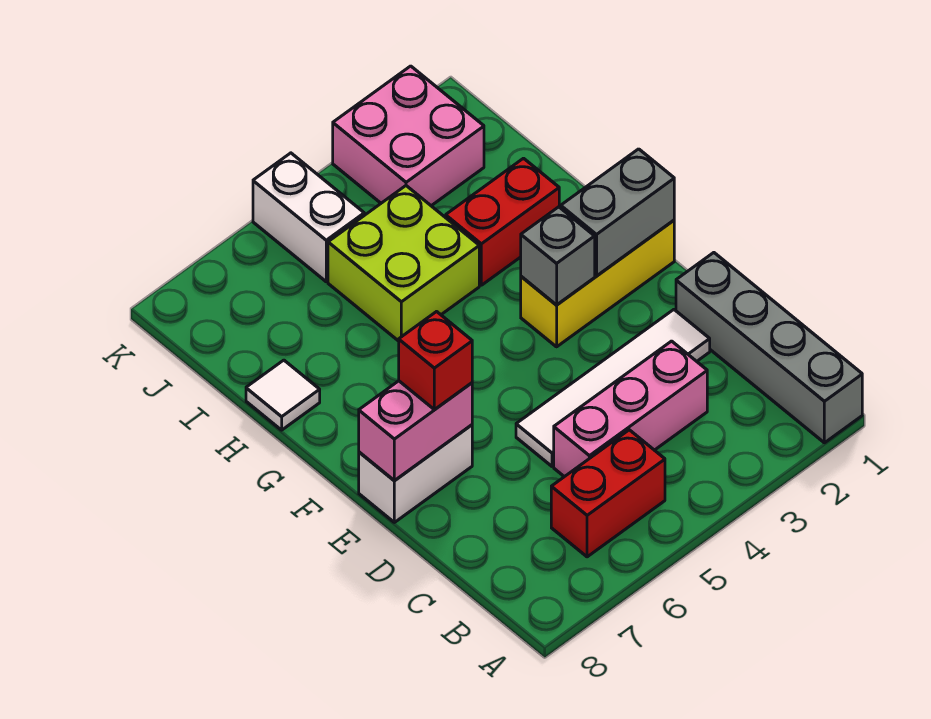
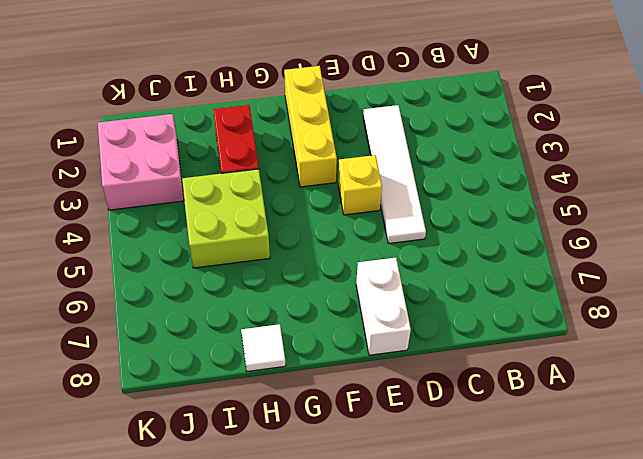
yellow brick E4 level 1 -> none
none -> grey brick A1:D1 level 1
none -> red brick B5:B6 level 1
none -> pink brick C3:C5 level 1

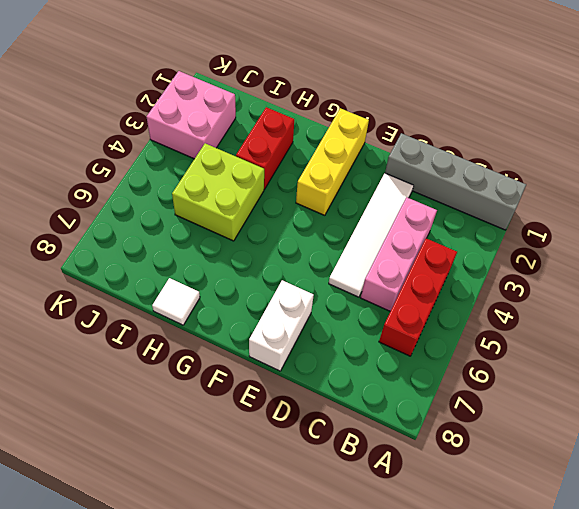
red brick B4:B6 level 1 -> red brick B5:B6 level 1
none -> white brick J5:K5 level 1
none -> pink brick E7:E8 level 2
none -> grey brick F1:F2 level 2

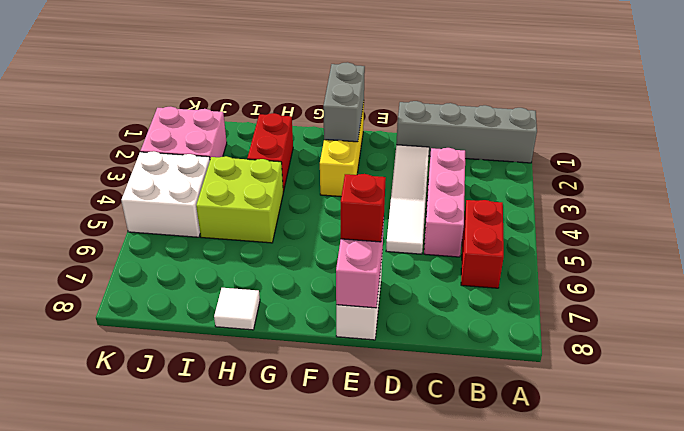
white brick J4:K5 level 1 -> white brick J5:K5 level 1
none -> grey brick F3 level 2

